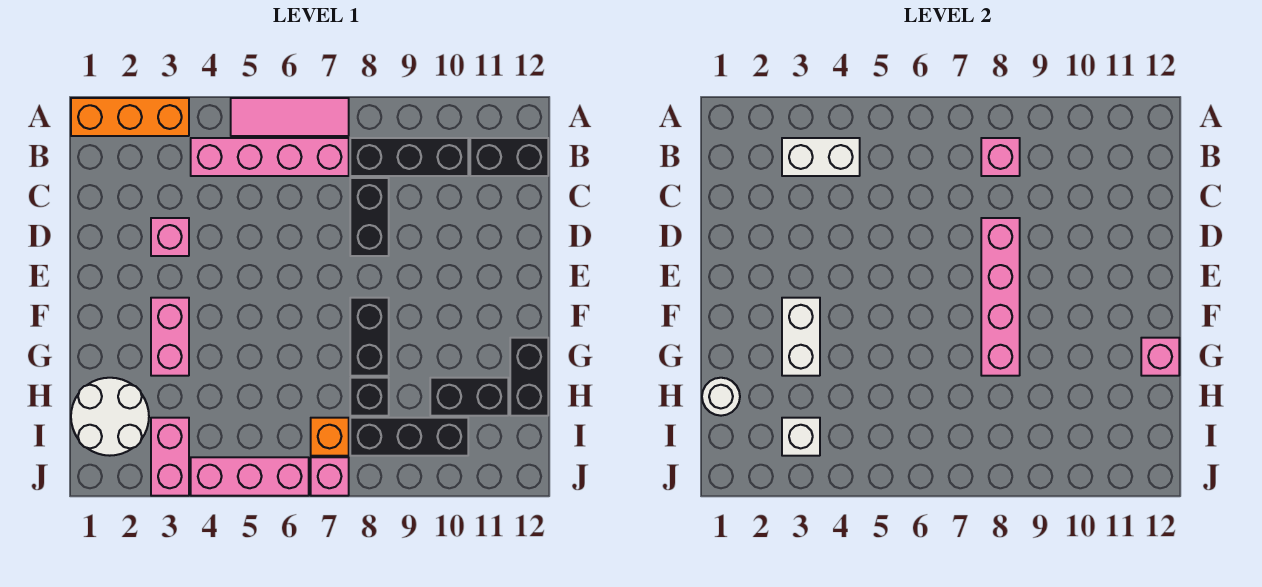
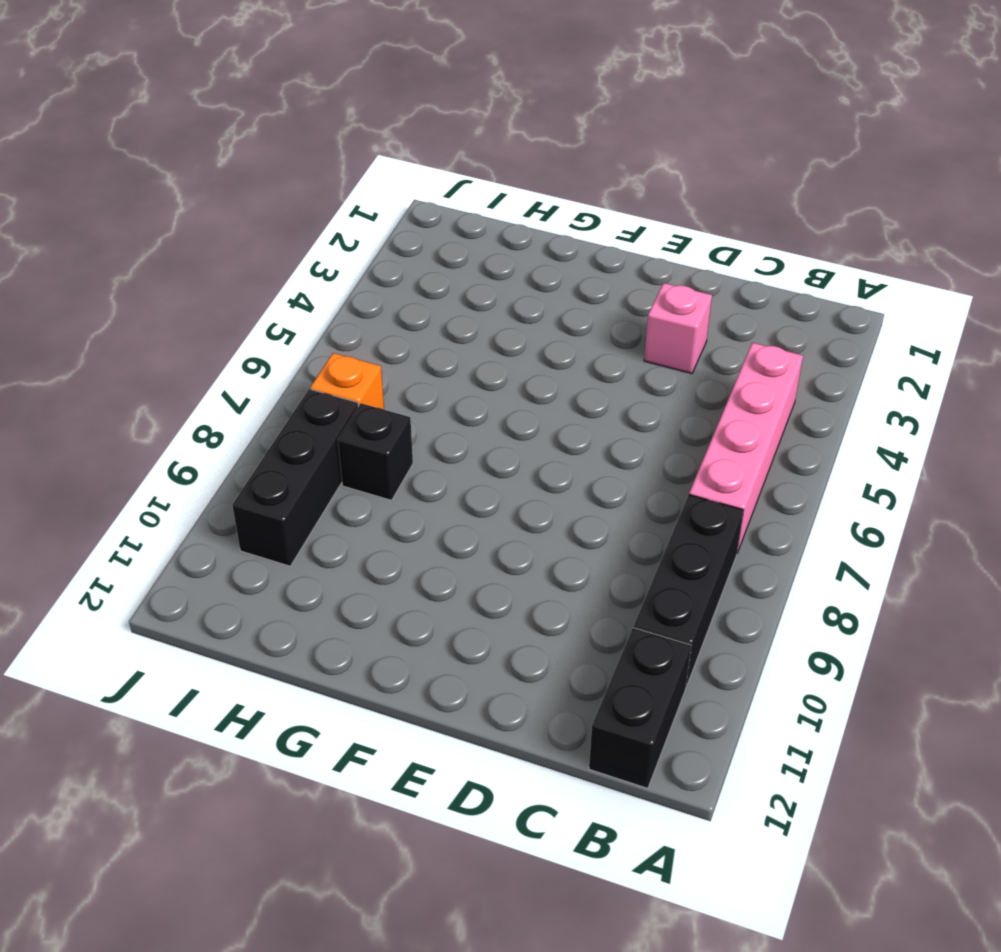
none -> orange brick A1:A3 level 1
none -> pink tile A5:A7 level 1
none -> black brick C8:D8 level 1

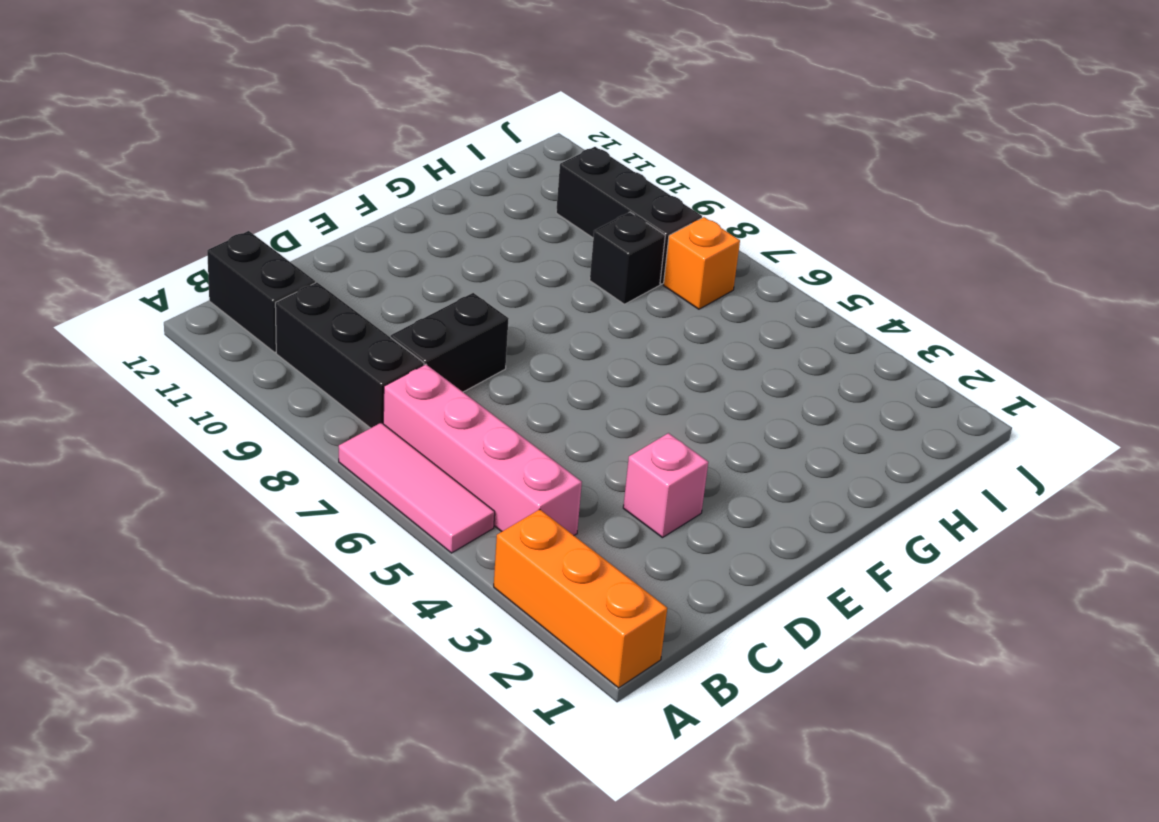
none -> pink brick F3:G3 level 1
none -> black brick F8:G8 level 1
none -> black brick G12:H12 level 1

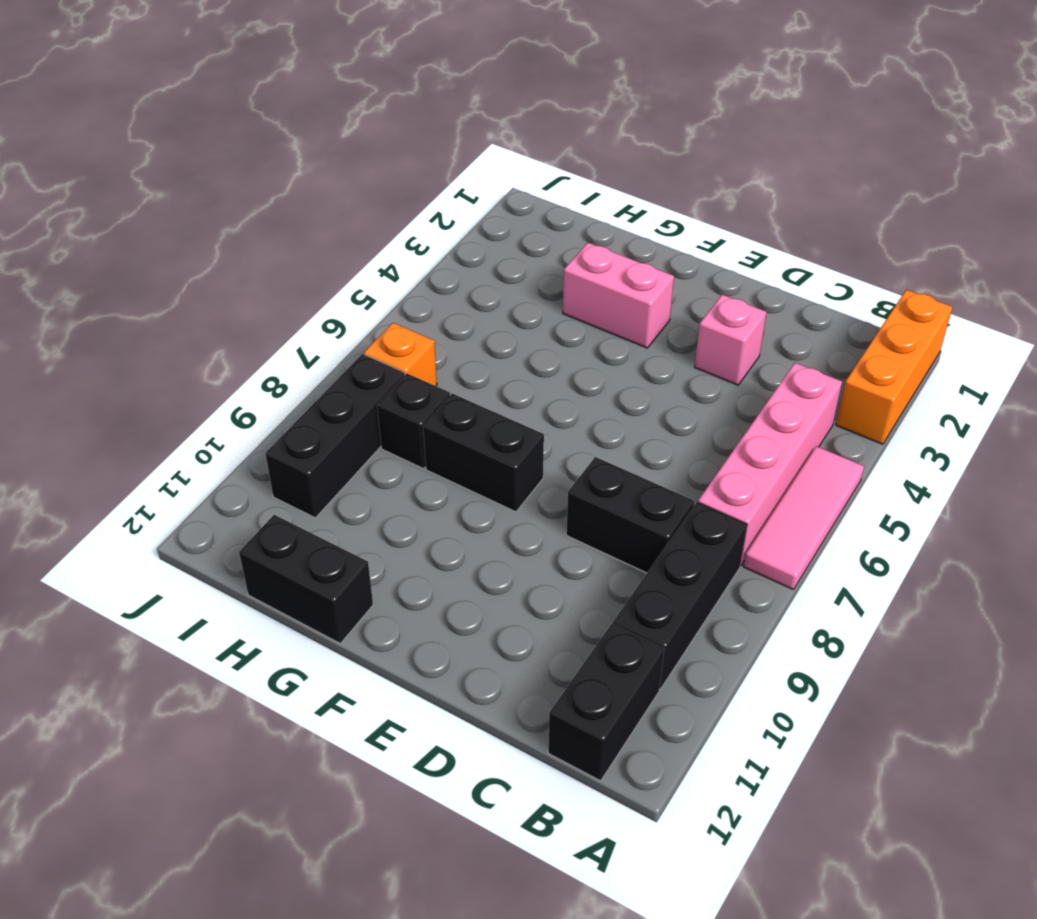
none -> white round brick H1:I2 level 1
none -> black brick H10:H11 level 1
none -> pink brick I3:J3 level 1

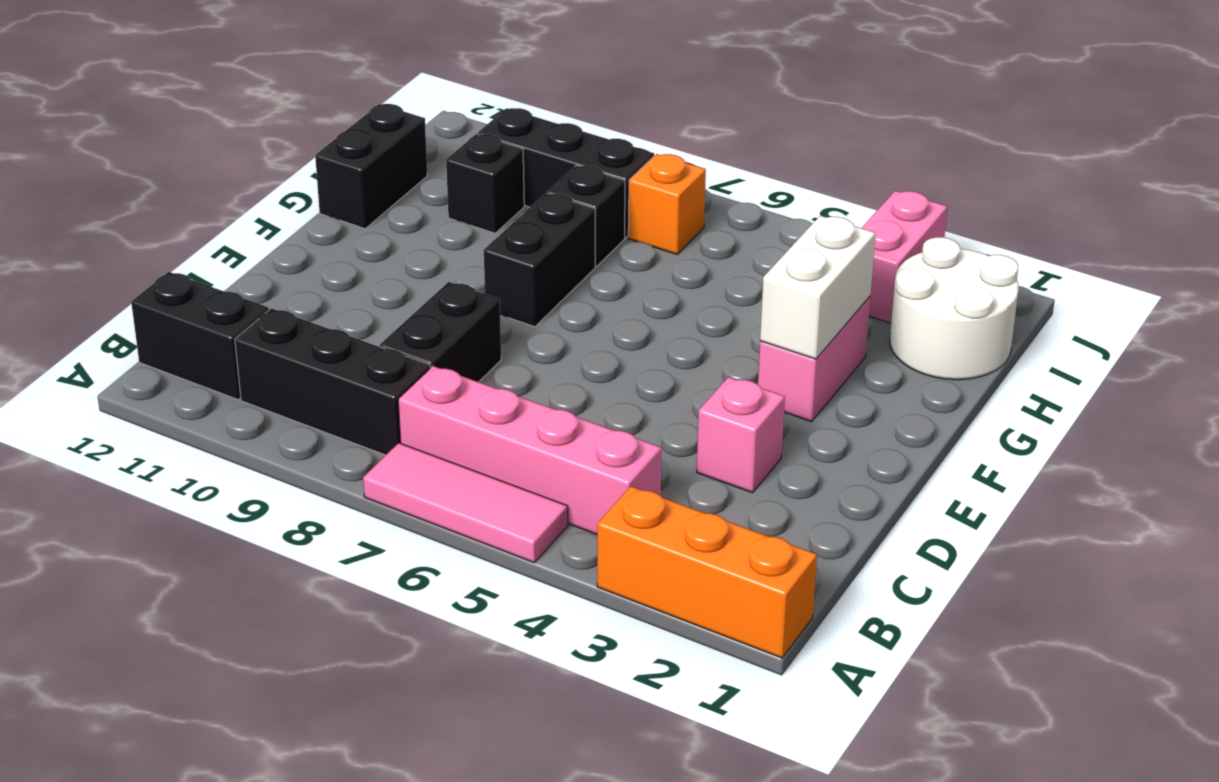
black brick H10 level 1 -> black brick H10:H11 level 1
none -> pink brick J4:J6 level 1
none -> pink brick J7 level 1
none -> white brick B3:B4 level 2

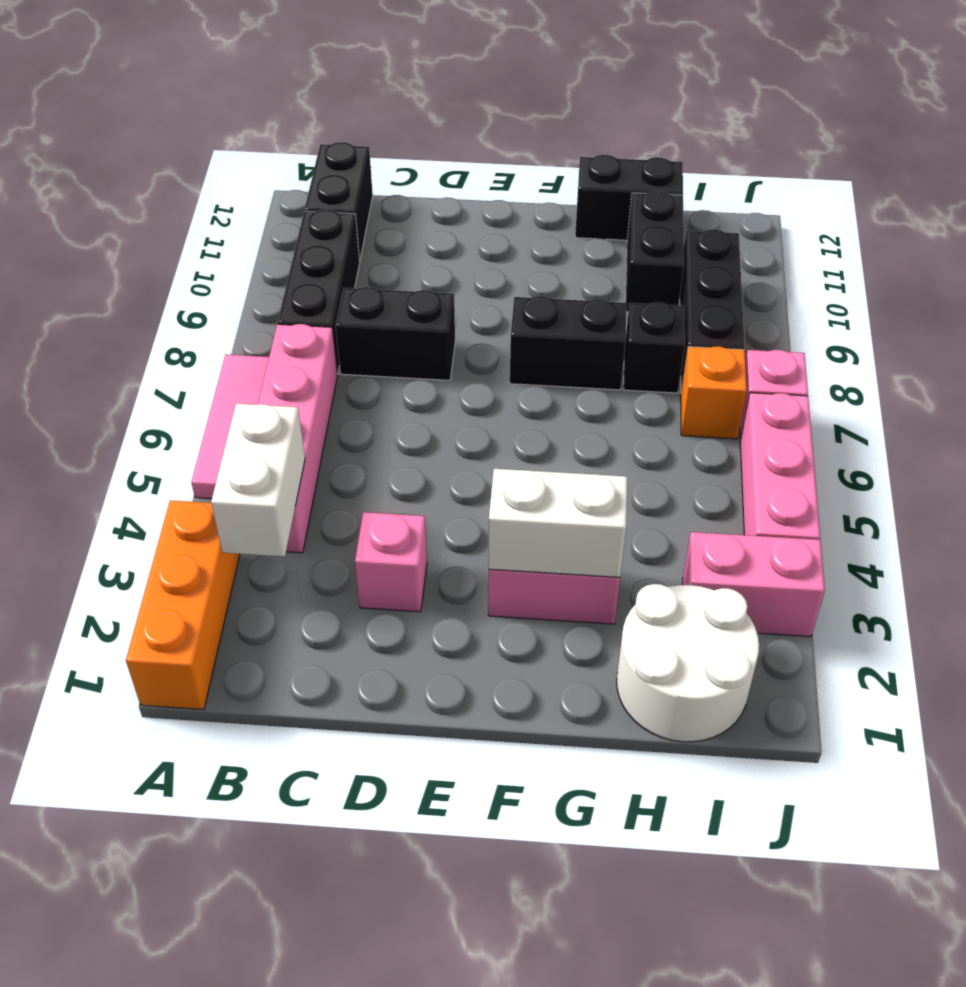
none -> pink brick B8 level 2
none -> pink brick D8:G8 level 2
none -> pink brick G12 level 2

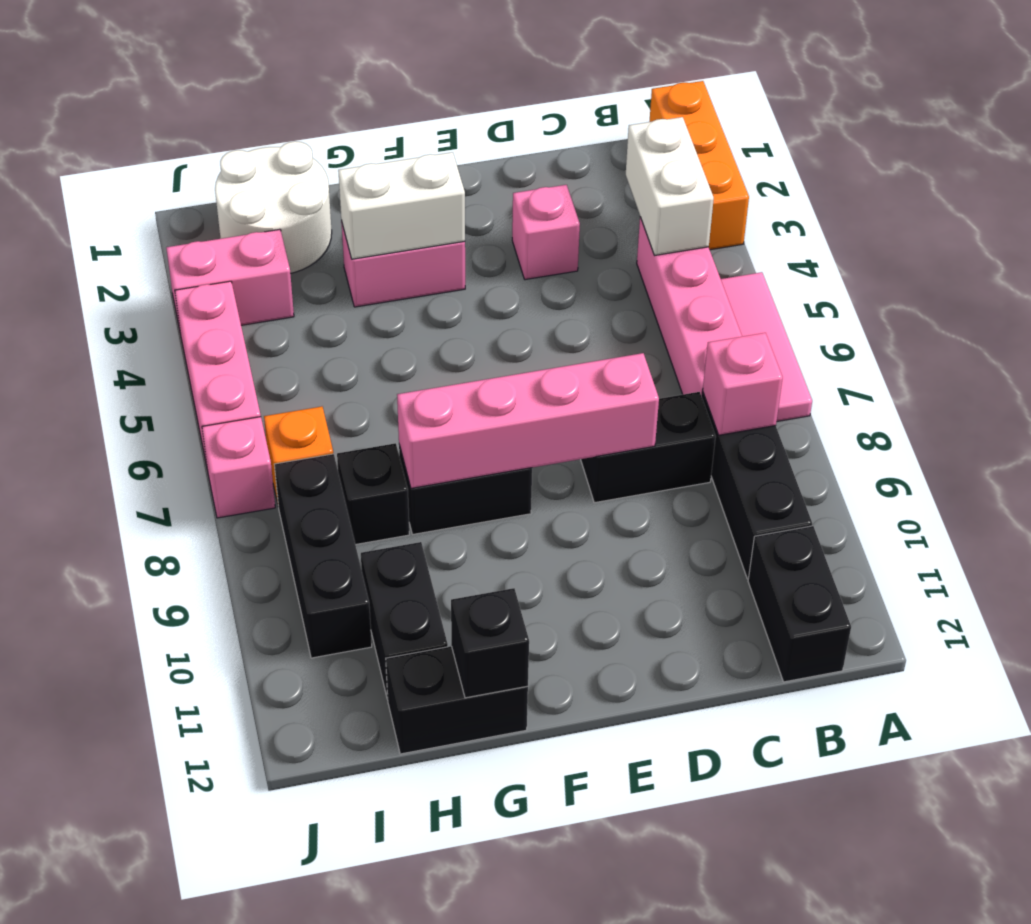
black brick G12 level 2 -> pink brick G12 level 2
none -> white round brick H1 level 2
none -> white brick I3 level 2

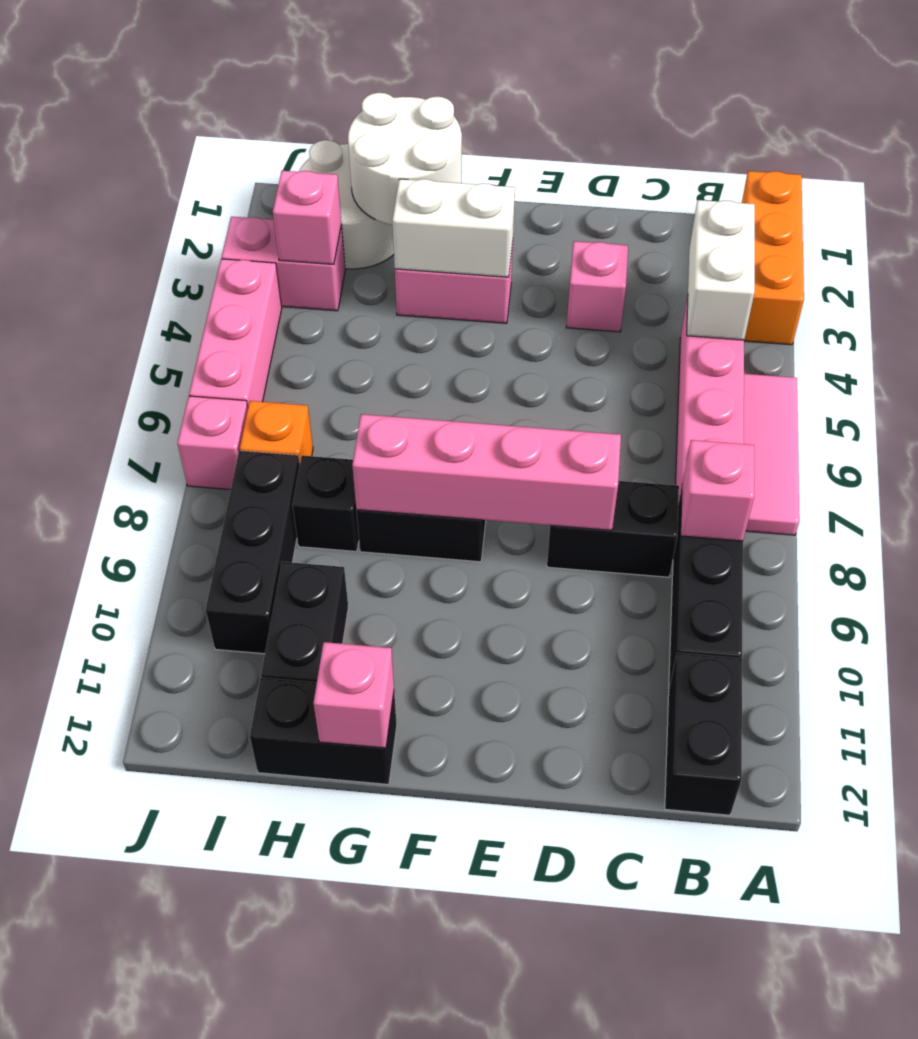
white round brick G1:H2 level 2 -> white round brick H1 level 2
pink brick I3 level 2 -> white brick I3 level 2

